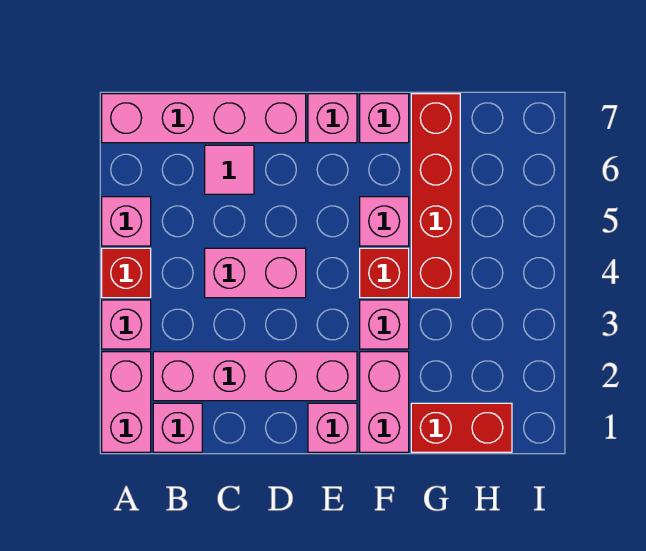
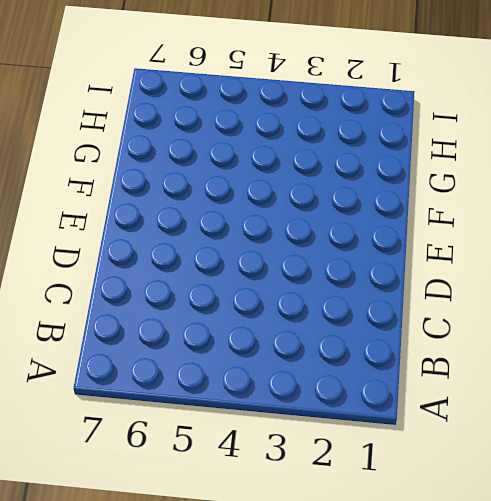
none -> pink brick A1:A2 level 1
none -> pink brick A3 level 1
none -> red brick A4 level 1

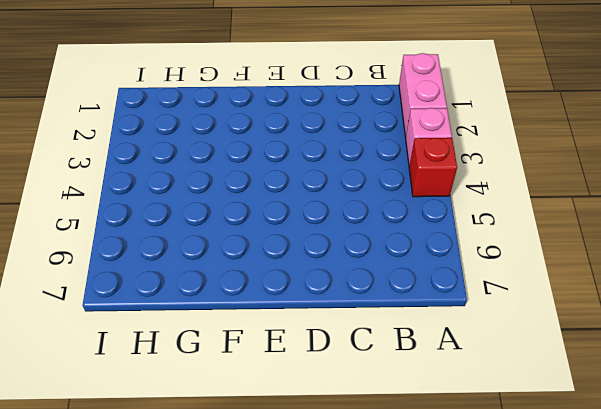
none -> pink brick A5 level 1
none -> pink brick A7:D7 level 1
none -> pink brick B1 level 1

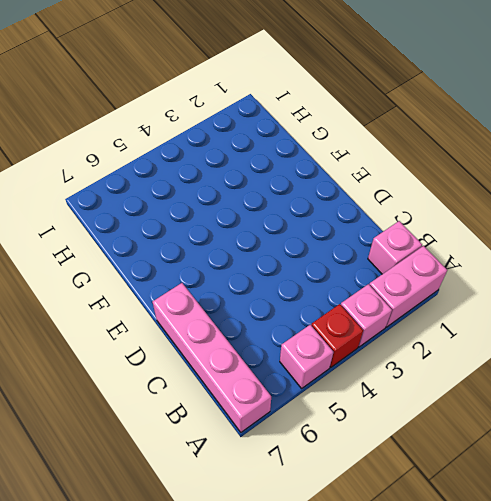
none -> pink brick B2:E2 level 1
none -> pink brick C4:D4 level 1
none -> pink tile C6 level 1

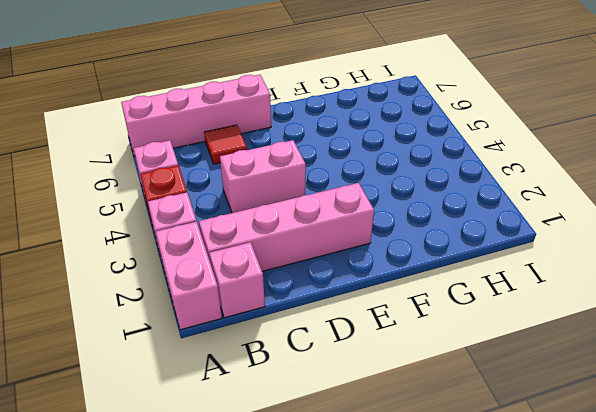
red tile C6 level 1 -> pink tile C6 level 1
none -> pink brick E1 level 1
none -> pink brick E7 level 1
none -> pink brick F1:F2 level 1

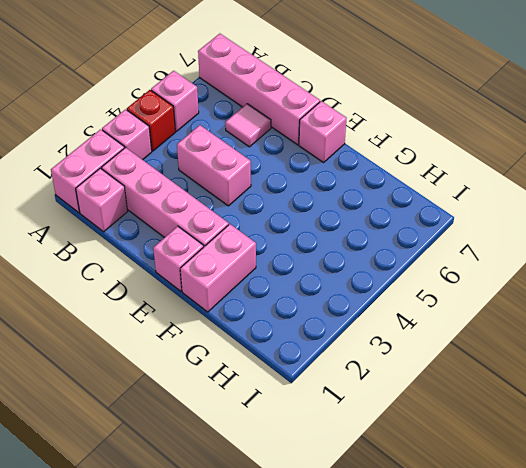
none -> pink brick F3 level 1
none -> red brick F4 level 1
none -> pink brick F5 level 1

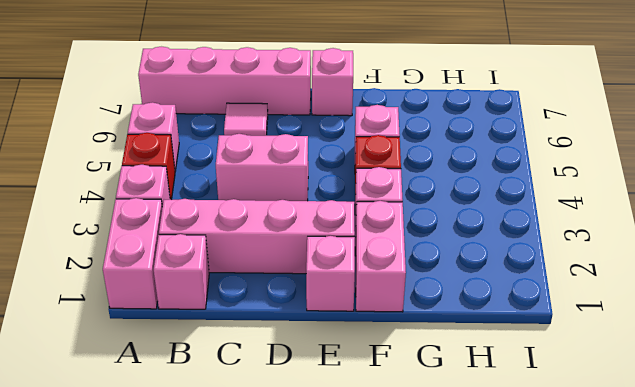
none -> pink brick F7 level 1
none -> red brick G1:H1 level 1
none -> red brick G4:G7 level 1

